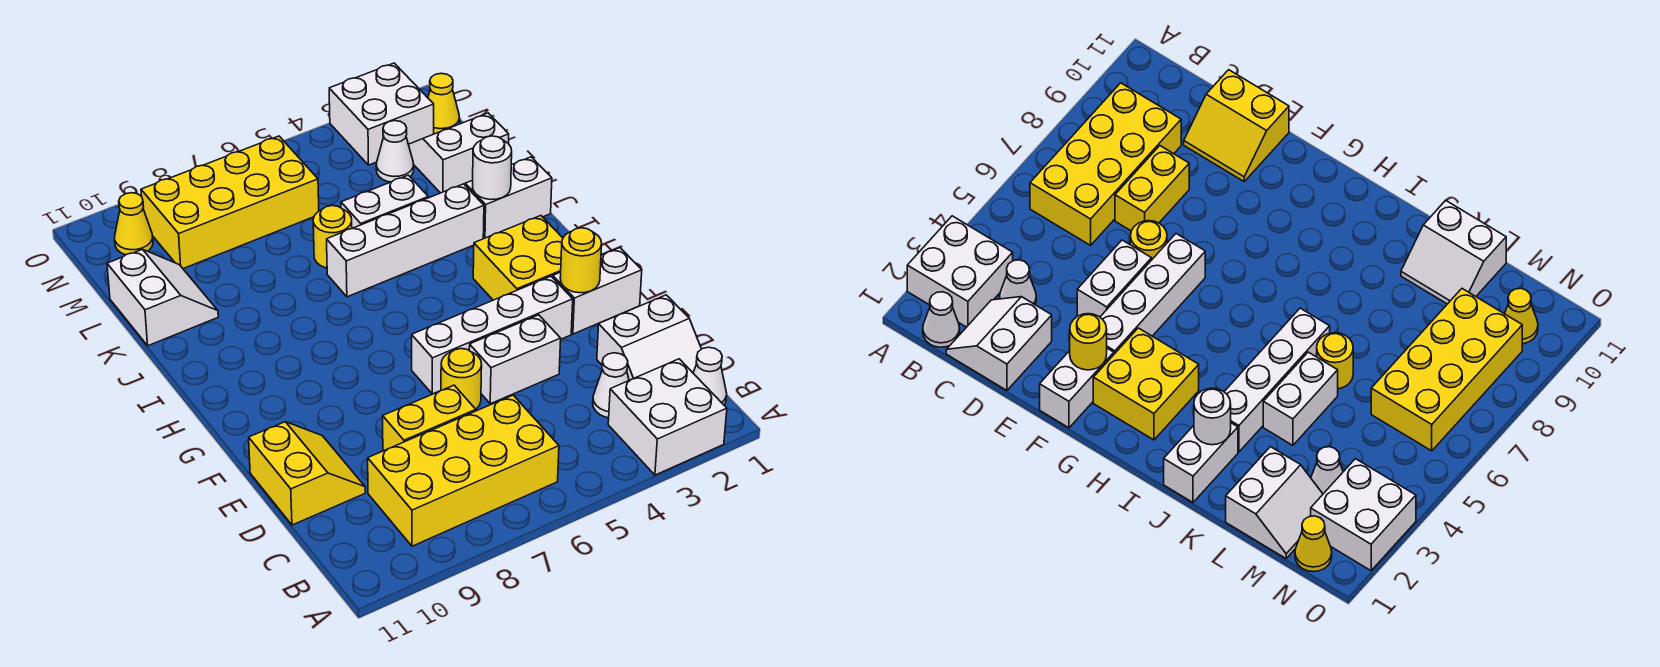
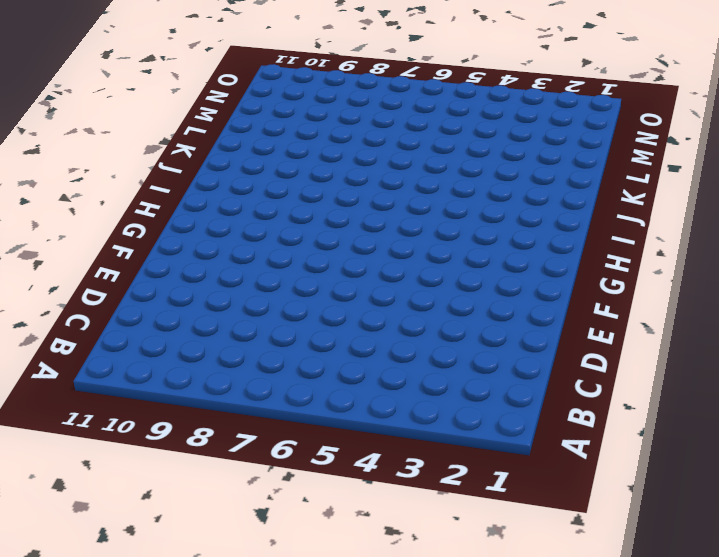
none -> white brick A2:B3 level 1
none -> white cone B1 level 1
none -> yellow brick B6:C9 level 1

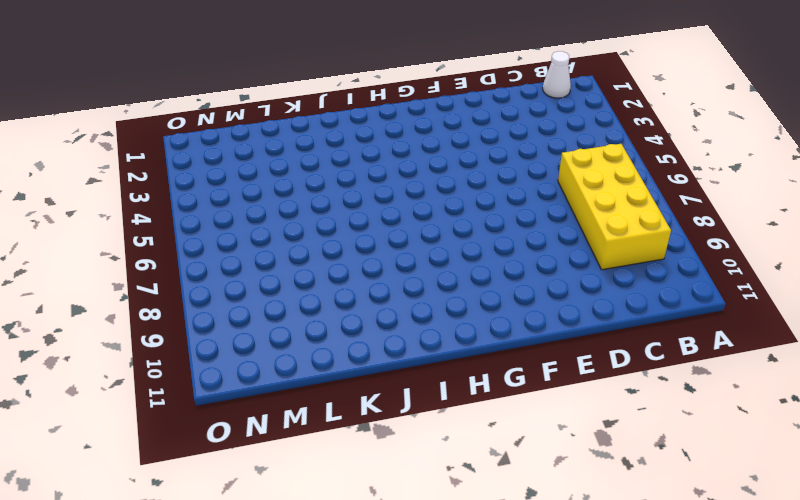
none -> white brick A2:B3 level 1
none -> white slope C1:D2 level 1 top D
none -> white cone C3 level 1

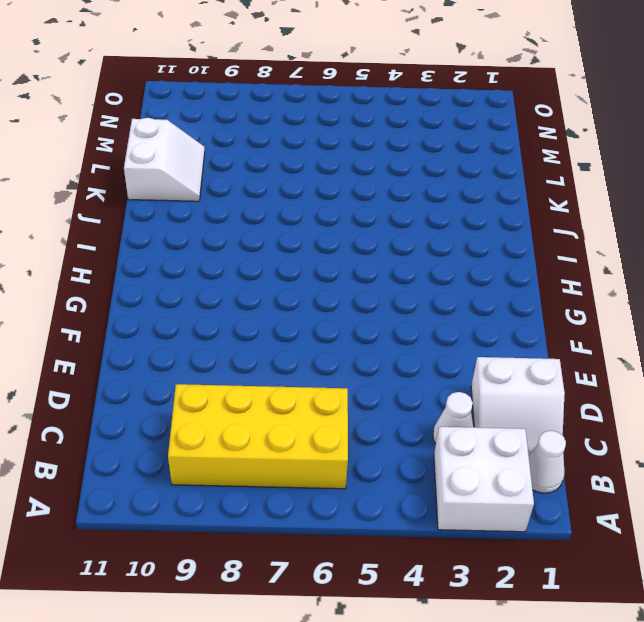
none -> yellow brick D7:D8 level 1
none -> yellow slope D10:E11 level 1 top 11
none -> white brick E4:E5 level 1

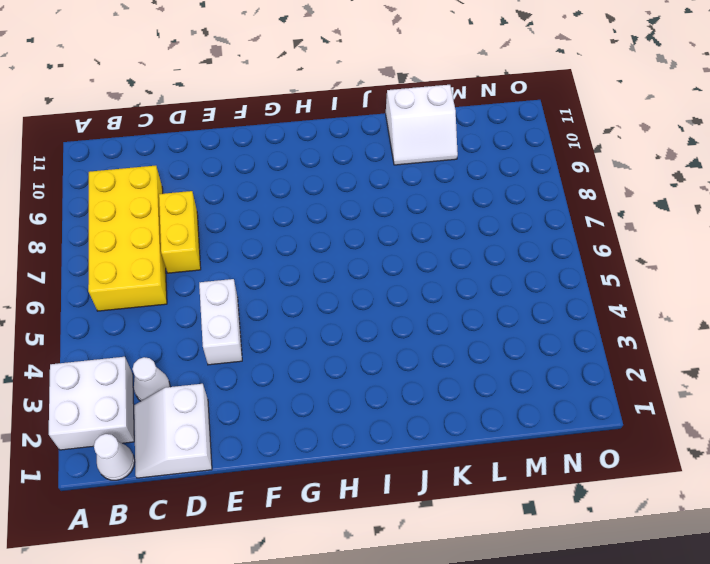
none -> yellow slope D10:E11 level 1 top 11
none -> yellow round brick E6 level 1
none -> white brick F1:F2 level 1

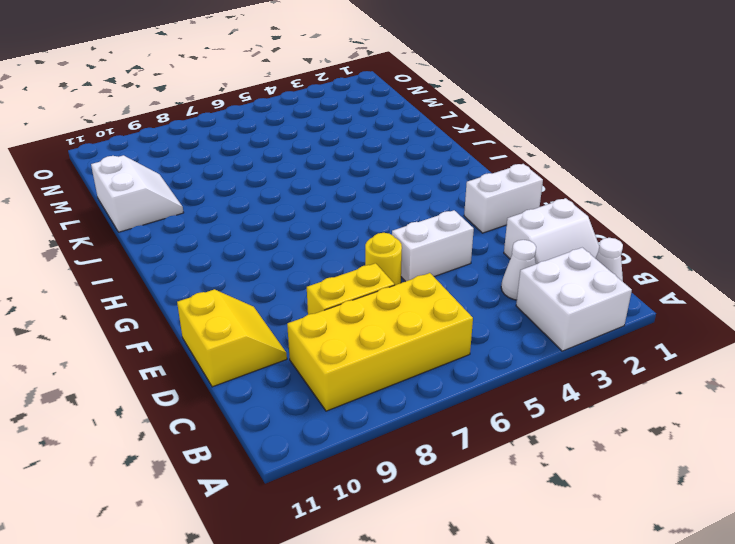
none -> white brick F3:F6 level 1
none -> yellow brick G2:H3 level 1
none -> white brick J1:J2 level 1

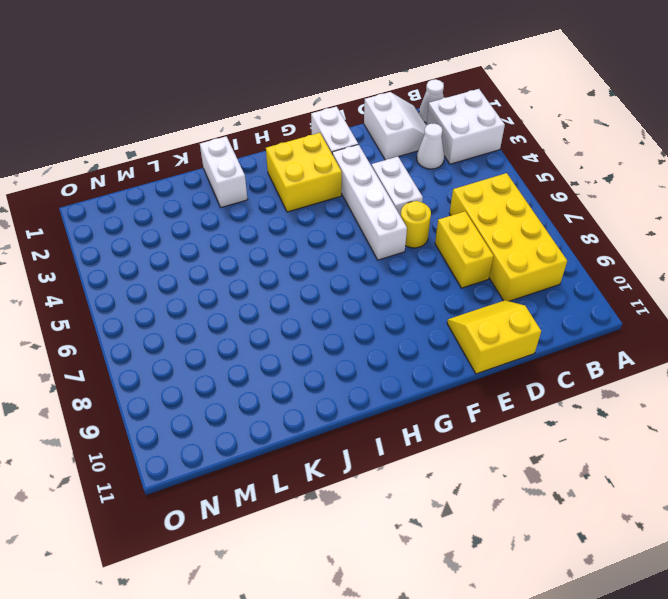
none -> white brick J3:J6 level 1
none -> white brick K4:K5 level 1
none -> yellow round brick K6 level 1

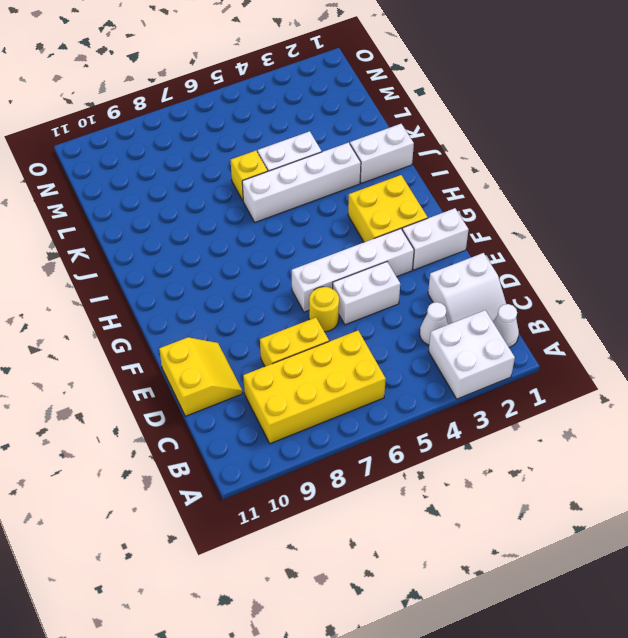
yellow brick K6 level 1 -> yellow round brick K6 level 1
none -> white slope K10:L11 level 1 top 11
none -> white slope L1:M2 level 1 top L
none -> white cone M3 level 1

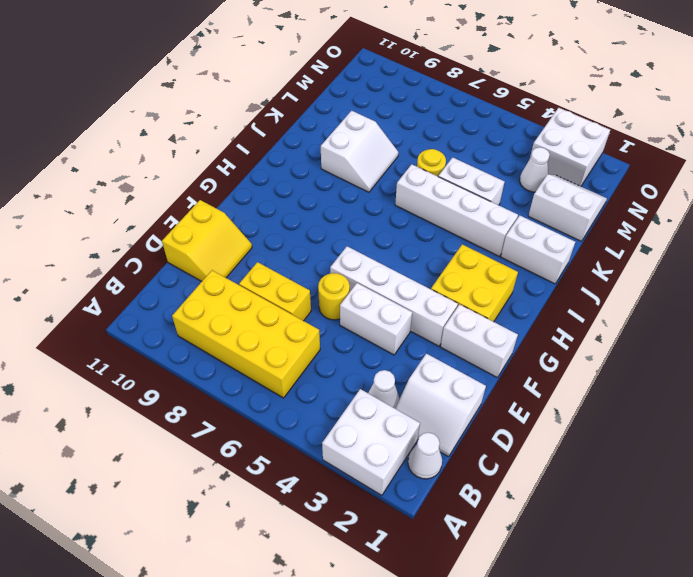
white slope J8:K9 level 1 top 9 -> white slope K10:L11 level 1 top 11
none -> yellow brick M6:N9 level 1
none -> yellow cone N1 level 1
none -> yellow cone N10 level 1

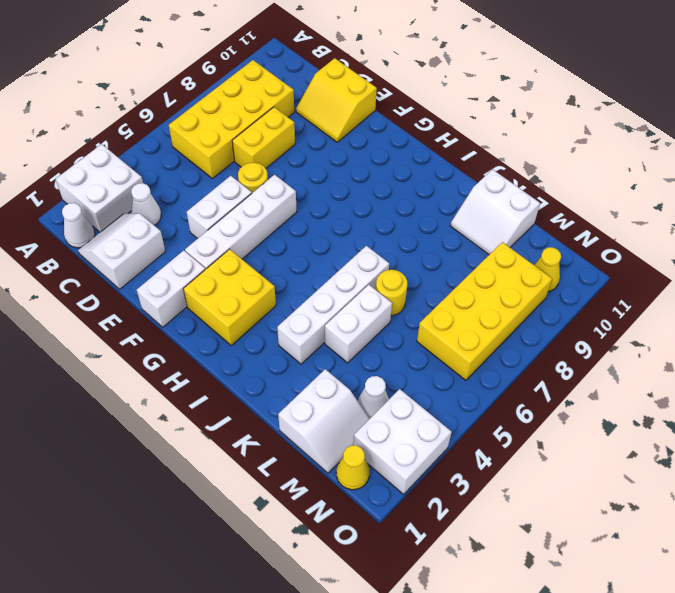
none -> white brick J1:J2 level 1
none -> yellow round brick F2 level 2
none -> white round brick J2 level 2

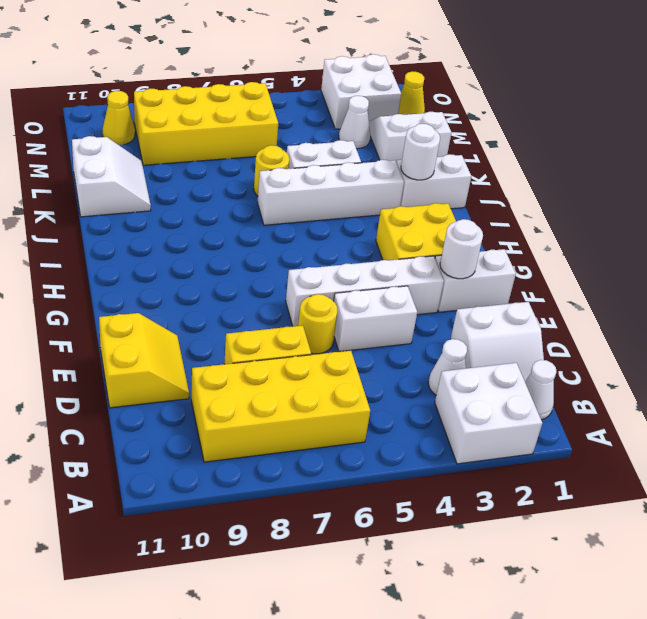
white round brick F2 level 2 -> yellow round brick F2 level 2

